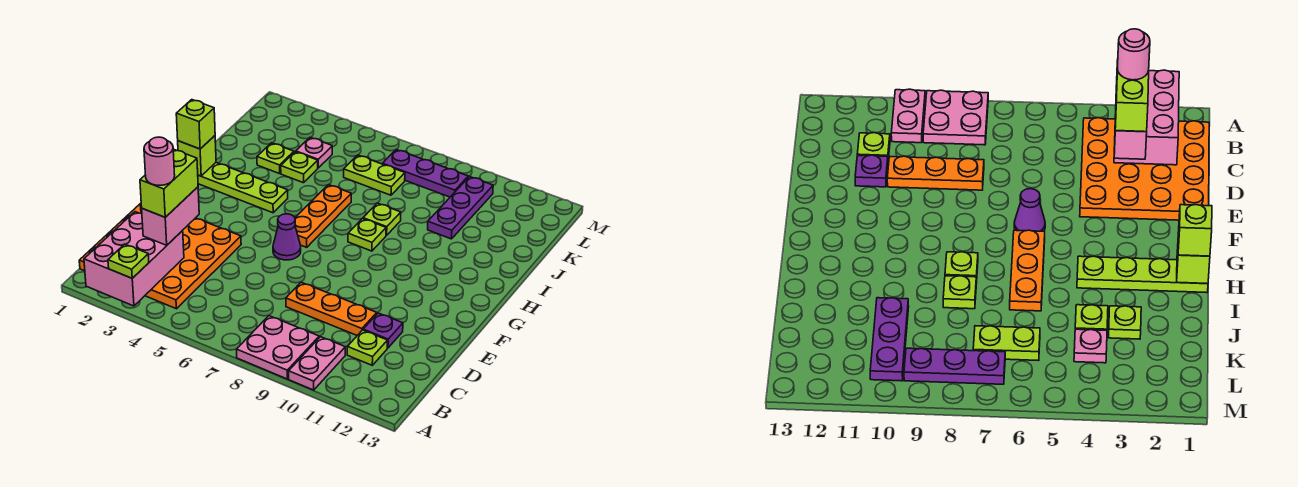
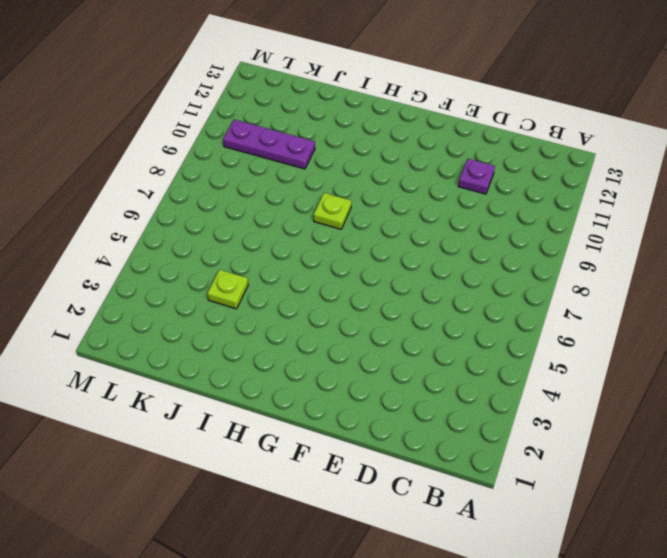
none -> pink plate A8:B9 level 1
none -> pink plate A10:B10 level 1
none -> orange plate B1:E4 level 1

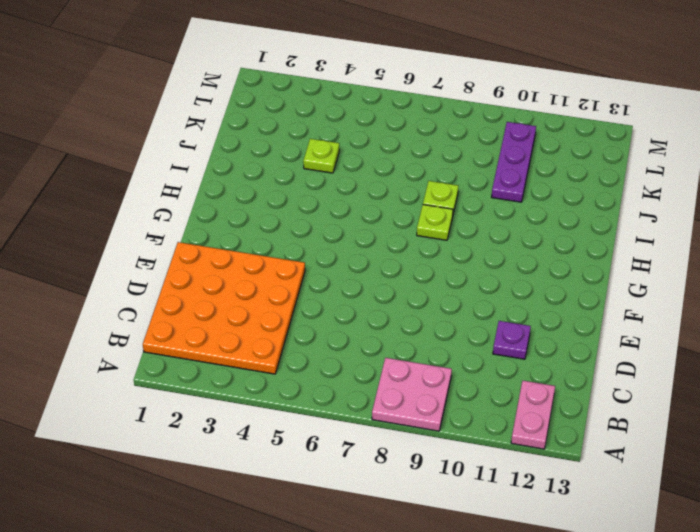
pink plate A12:B12 level 1 -> pink plate A10:B10 level 1
none -> lime plate C11 level 1
none -> orange plate D8:D10 level 1
none -> purple cone F6 level 1

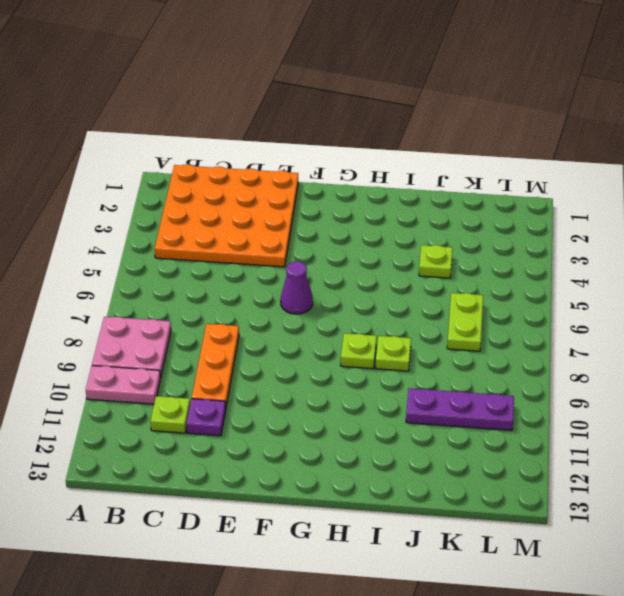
none -> orange plate G6:I6 level 1
none -> lime plate H1:H4 level 1
none -> lime plate J3 level 1

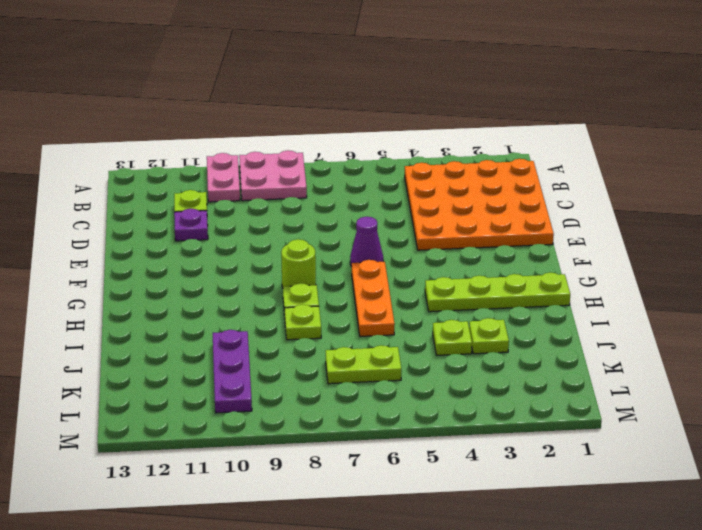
lime round brick G8 level 1 -> none
none -> orange plate D8:D10 level 1
none -> pink plate K4 level 1
none -> purple plate L7:L9 level 1

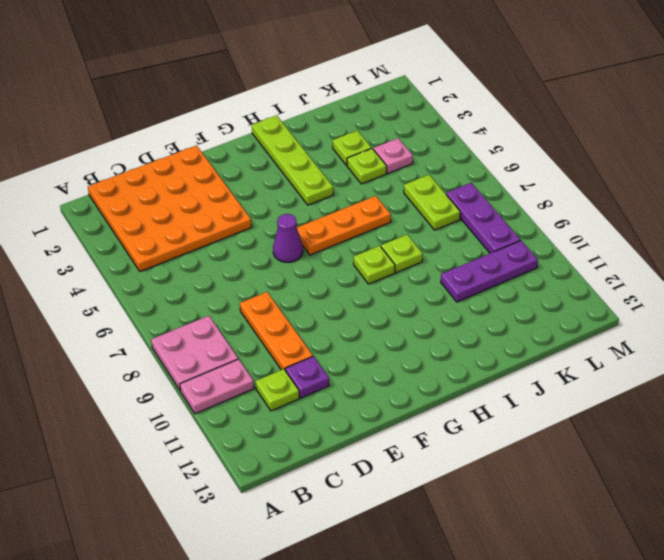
none -> pink brick A2:C3 level 2
none -> lime brick H1 level 2
none -> lime plate A3 level 3

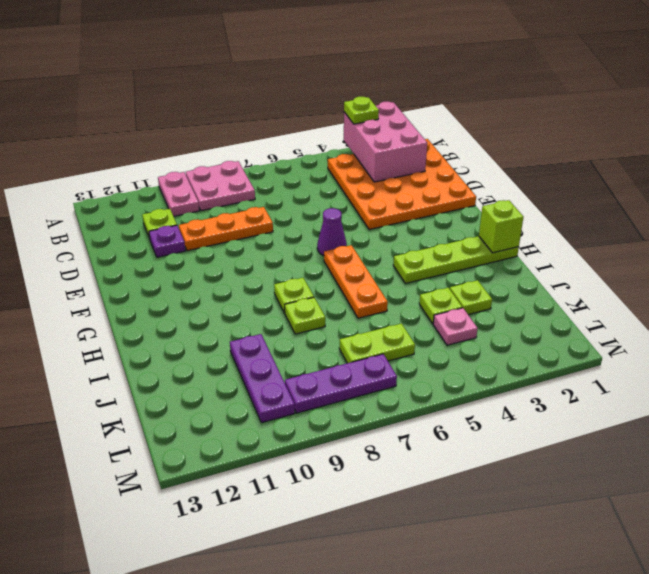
none -> pink brick C3:D3 level 3
none -> lime brick H1 level 3
none -> lime brick C3:D3 level 4

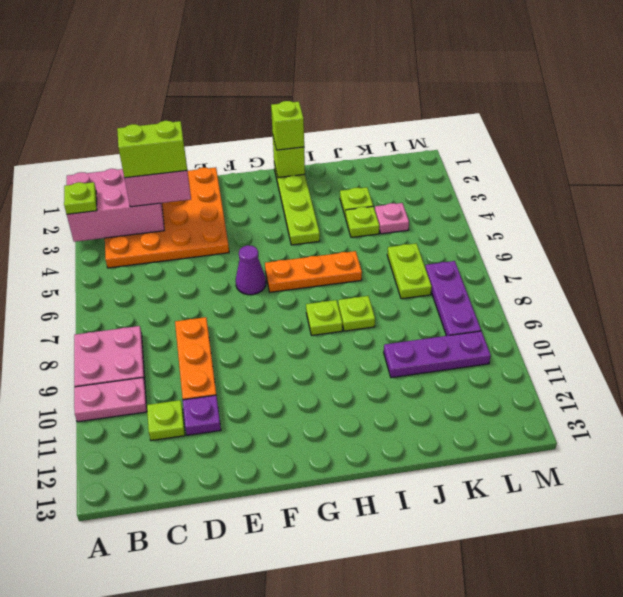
none -> pink round brick C3 level 5

